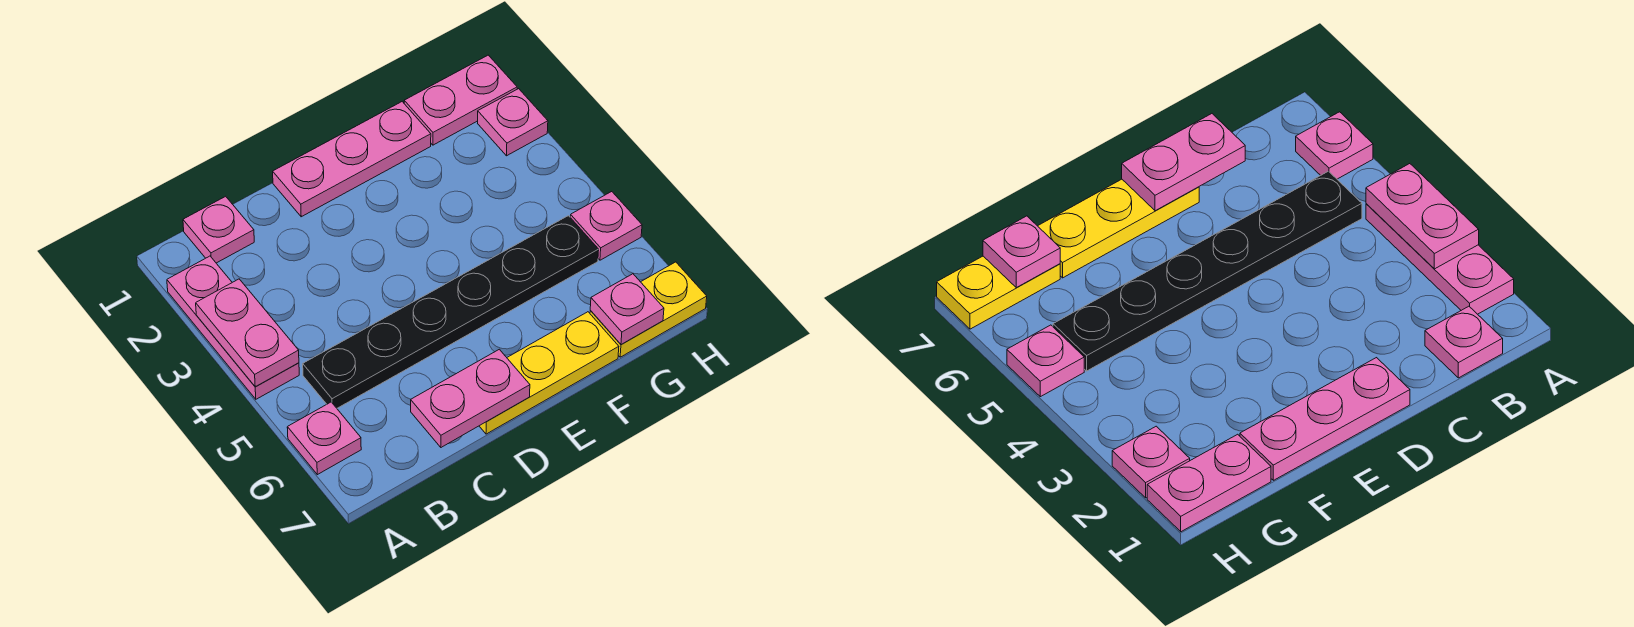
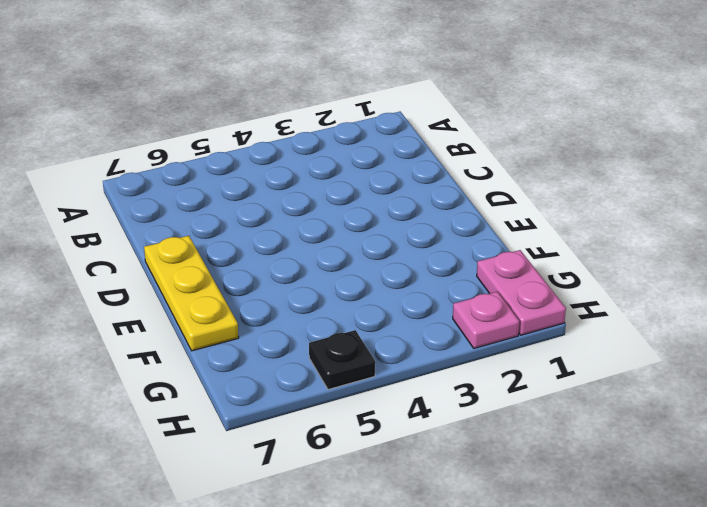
black plate H5 level 1 -> pink plate H5 level 1
none -> pink plate A2:A4 level 1
none -> pink plate A6 level 1
none -> pink plate B1 level 1

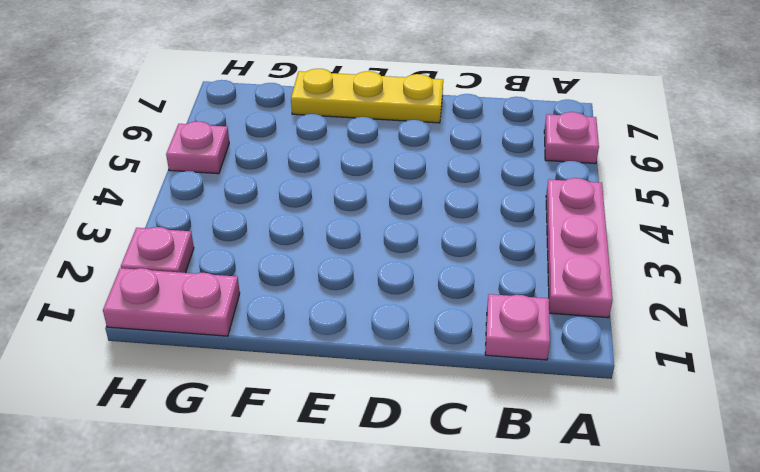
none -> black plate B5:G5 level 1
none -> pink plate D1:F1 level 1
none -> yellow plate G7:H7 level 1

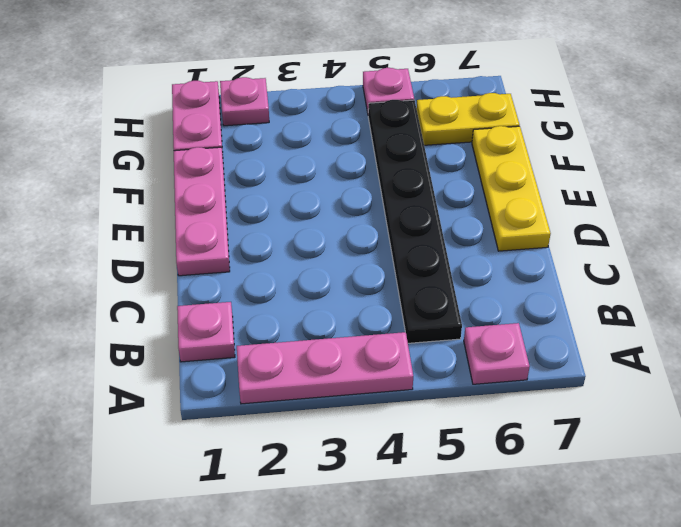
yellow plate G6:G7 level 1 -> yellow plate G7:H7 level 1
none -> pink plate A3:A4 level 2
none -> pink plate C7:D7 level 2
none -> pink plate G7 level 2

